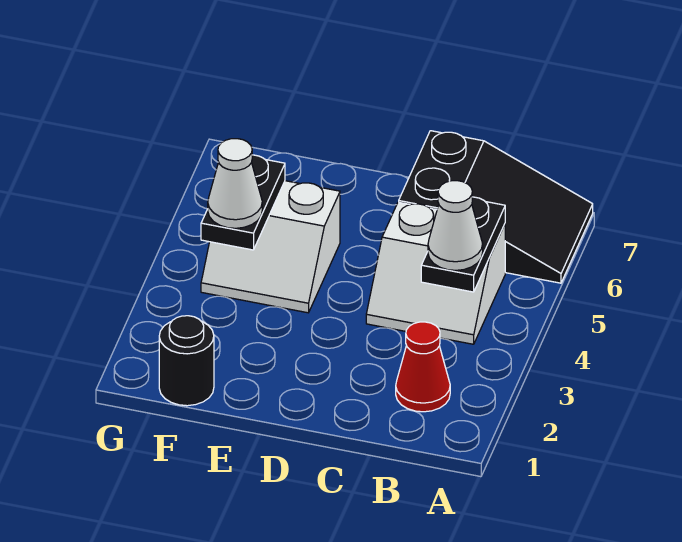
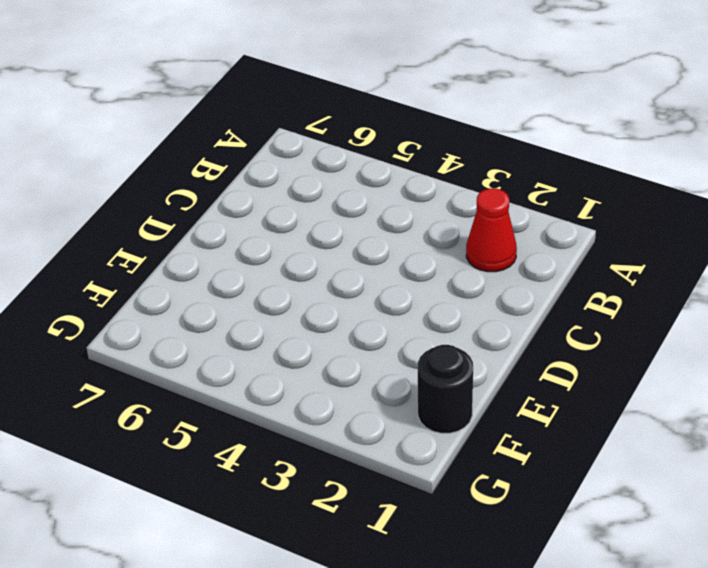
none -> black slope A6:C7 level 1 top C
none -> white slope B4:C5 level 1 top 5

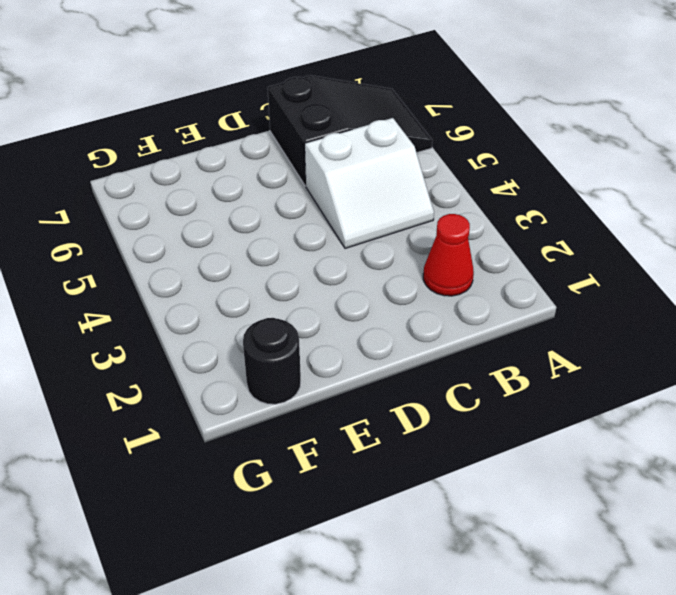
none -> white slope E4:F5 level 1 top 5
none -> black plate B4:B5 level 2

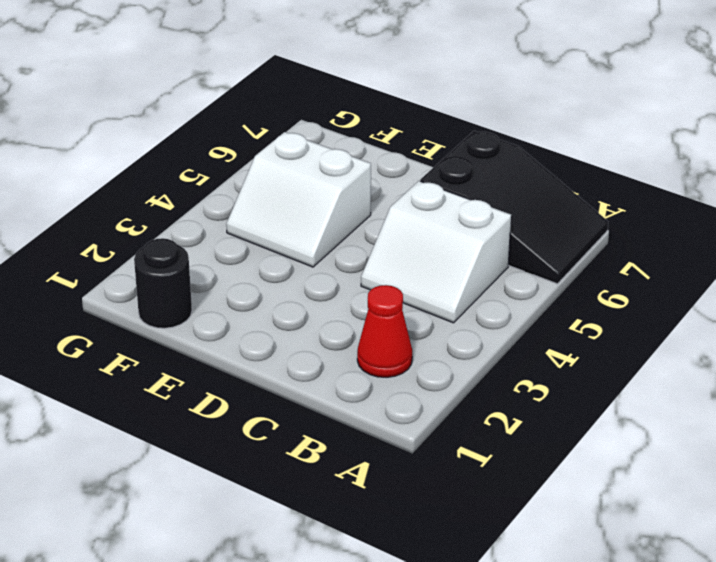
none -> black plate B4:B5 level 2
none -> black plate F4:F5 level 2

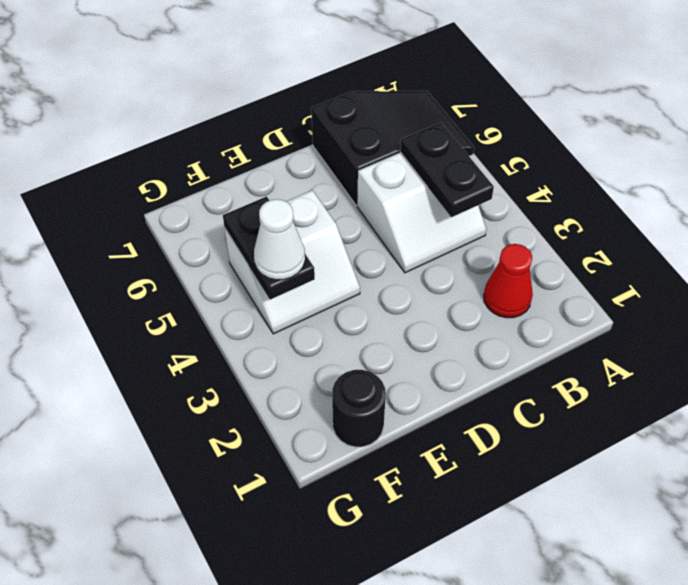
none -> white cone B4 level 3

